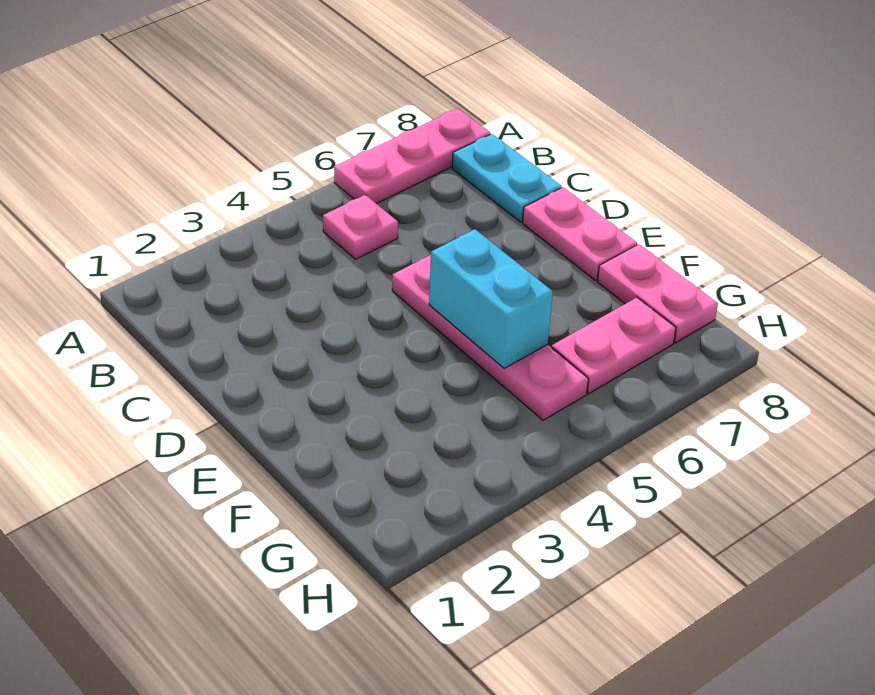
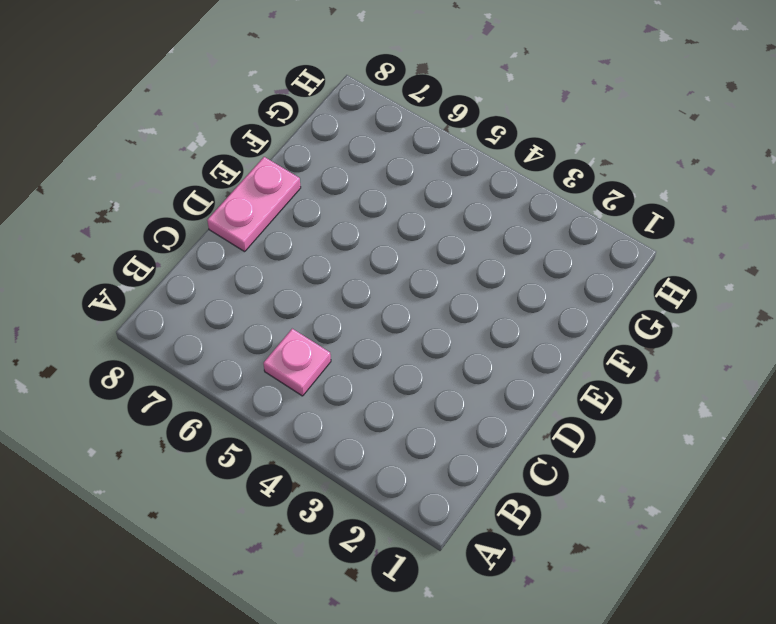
none -> pink plate A6:A8 level 1
none -> cyan plate B8:C8 level 1

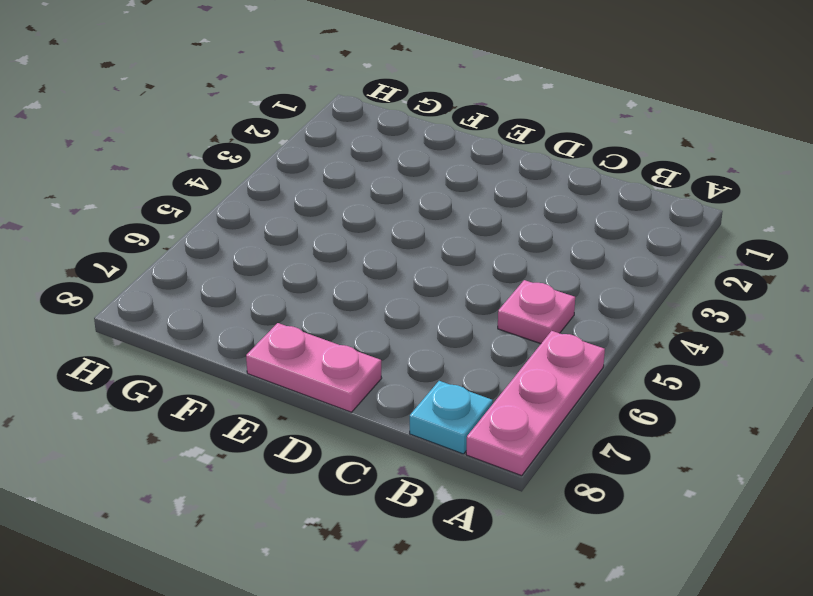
cyan plate B8 level 1 -> cyan plate B8:C8 level 1
none -> pink plate D5:G5 level 1
none -> pink plate F8:G8 level 1

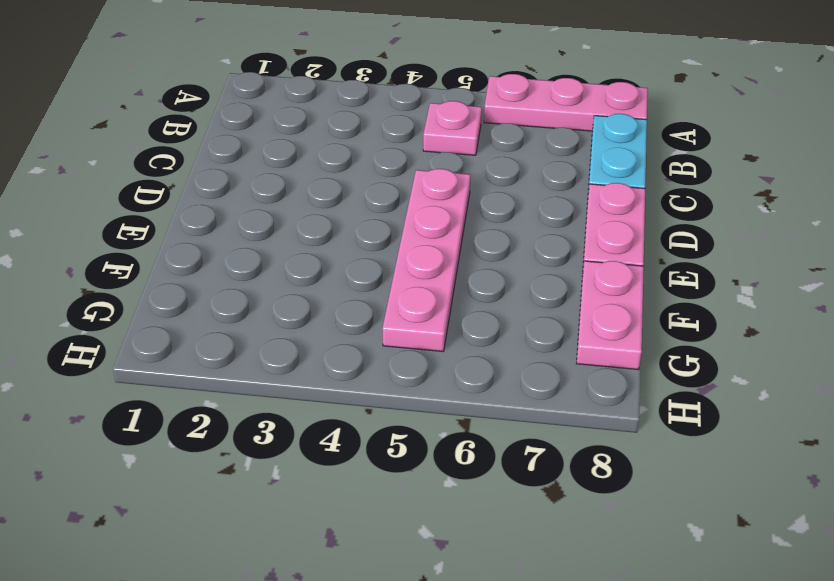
none -> pink plate G6:G7 level 1
none -> cyan brick E5:F5 level 2

